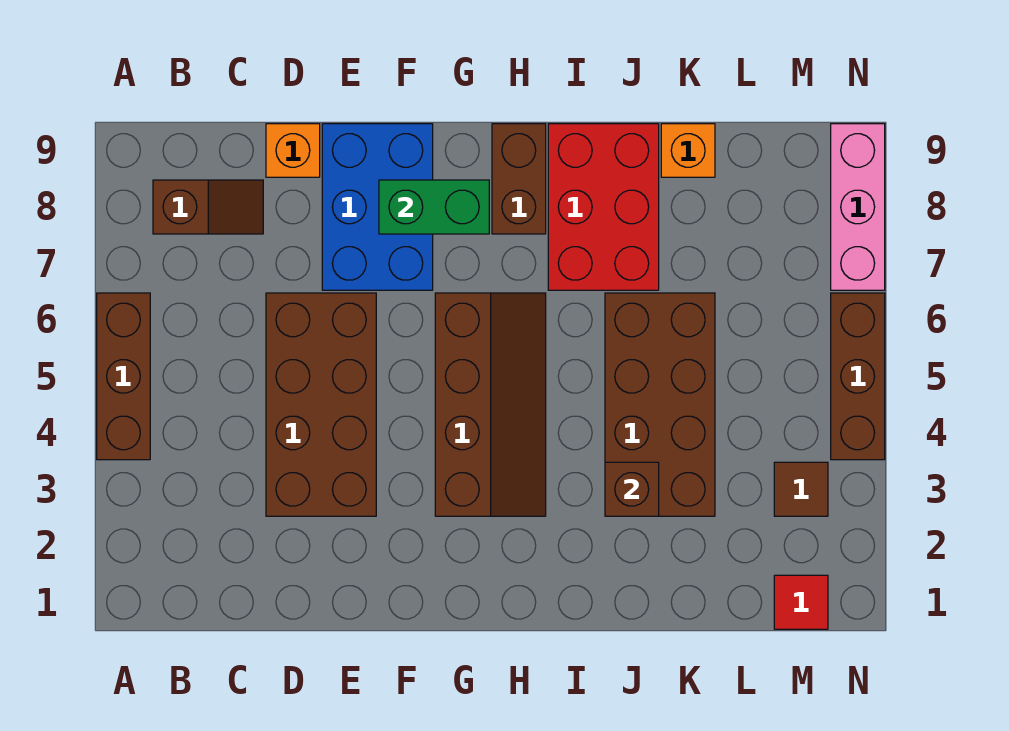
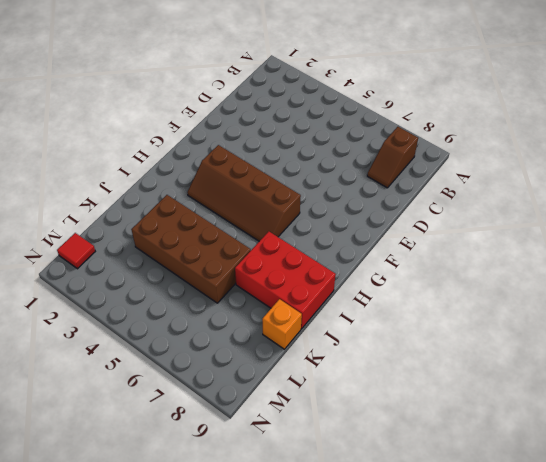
none -> brown brick A4:A6 level 1
none -> brown brick D3:E6 level 1
none -> orange brick D9 level 1

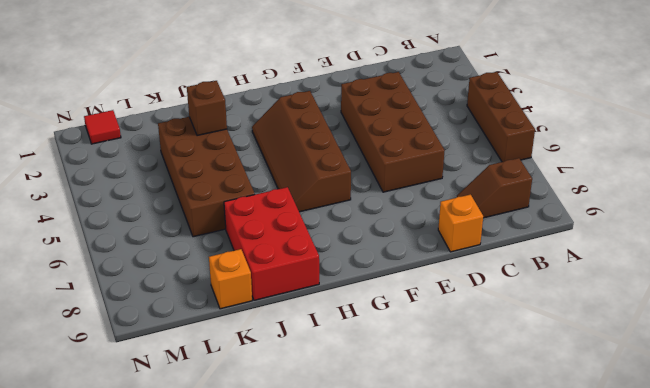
none -> blue brick E7:F9 level 1
none -> brown brick H8:H9 level 1
none -> brown tile M3 level 1

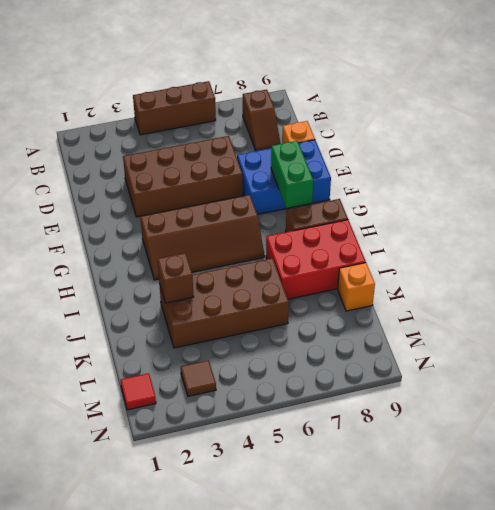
none -> brown brick N4:N6 level 1
none -> pink brick N7:N9 level 1

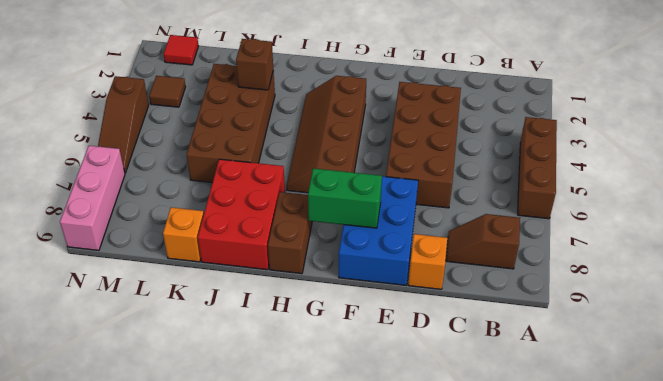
brown slope N4:N6 level 1 top 4 -> brown brick N4:N6 level 1

